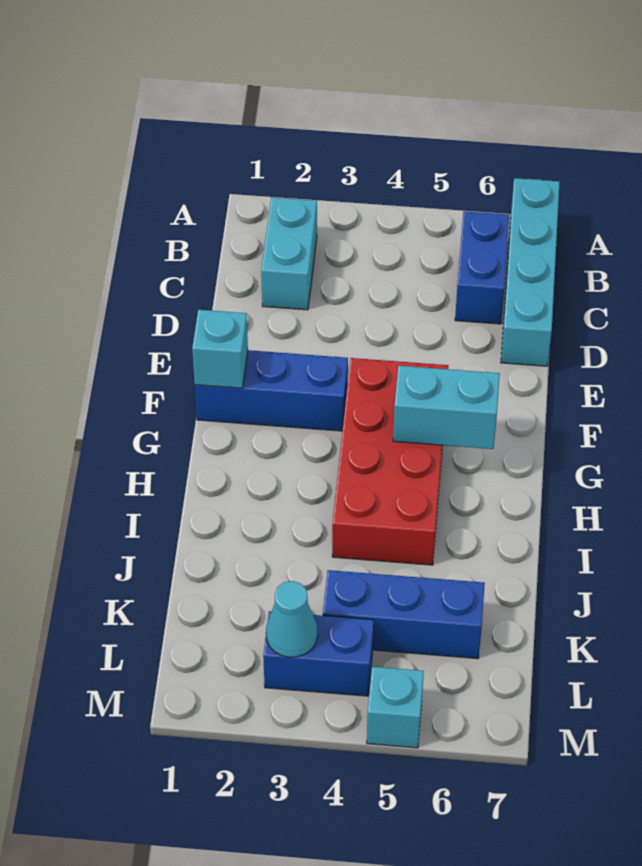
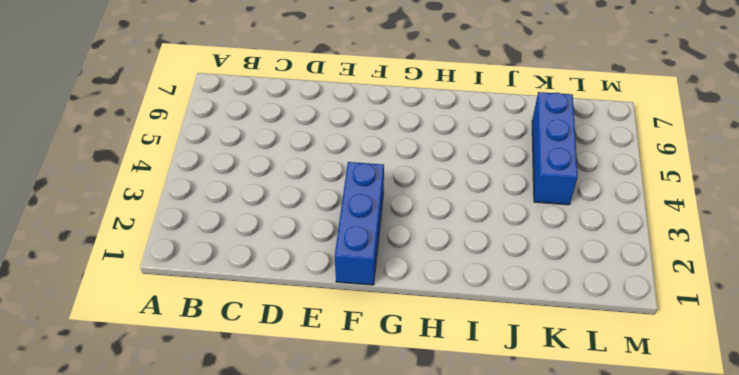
none -> cyan brick A7:D7 level 1
none -> cyan brick B2:C2 level 1

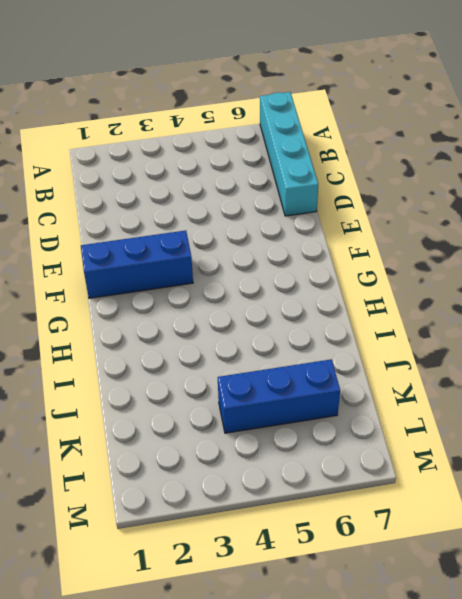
none -> cyan brick B2:C2 level 1
none -> blue brick B6:C6 level 1

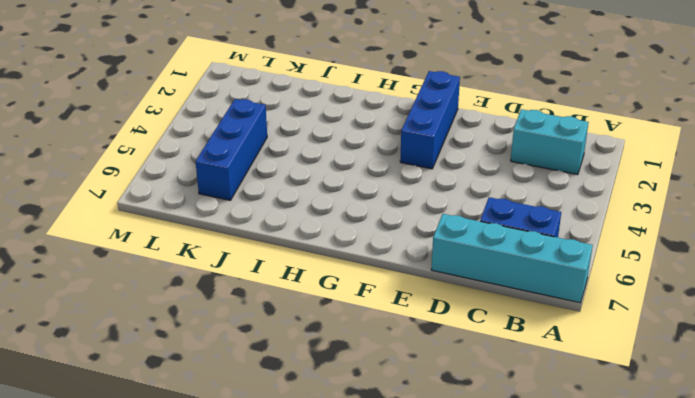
none -> red brick F4:I5 level 1
none -> blue brick L3:L4 level 1

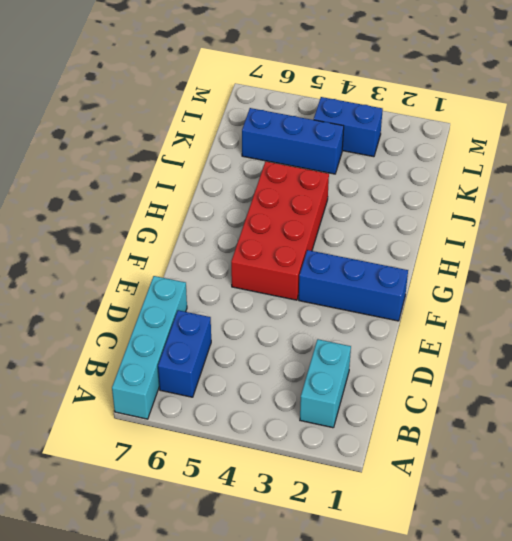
none -> cyan brick M5 level 1
none -> cyan brick F1 level 2

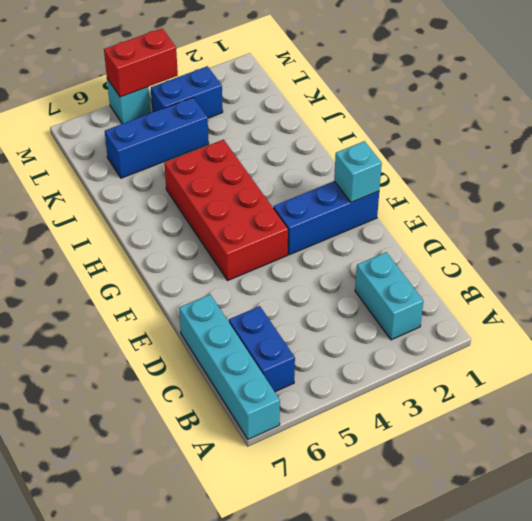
red brick M4:M5 level 2 -> none
none -> cyan brick G5:G6 level 2
none -> cyan cone L3 level 2

